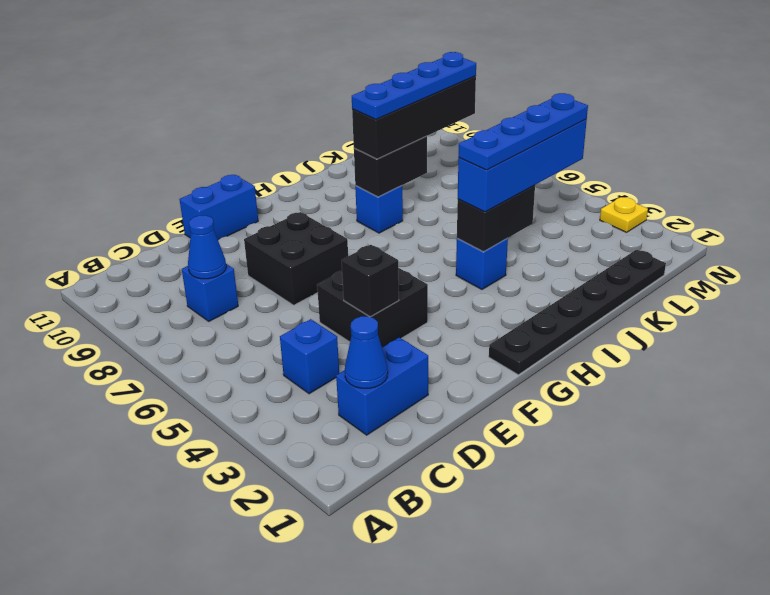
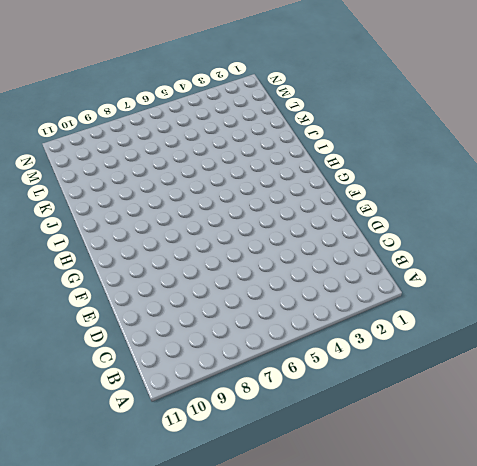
none -> blue brick C2:D2 level 1
none -> blue brick C4 level 1
none -> blue brick C8 level 1

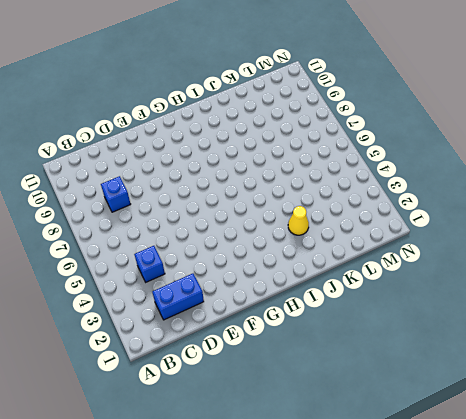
yellow cone J3 level 1 -> none
none -> black brick E4:F5 level 1
none -> black brick E7:F8 level 1
none -> blue brick E11:F11 level 1

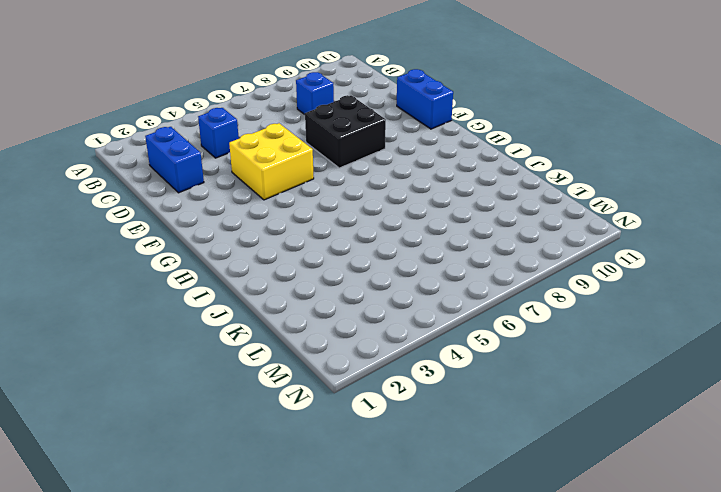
yellow brick E4:F5 level 1 -> black brick E4:F5 level 1
none -> black plate G1:L1 level 1
none -> blue brick I4 level 1
none -> blue brick I8 level 1

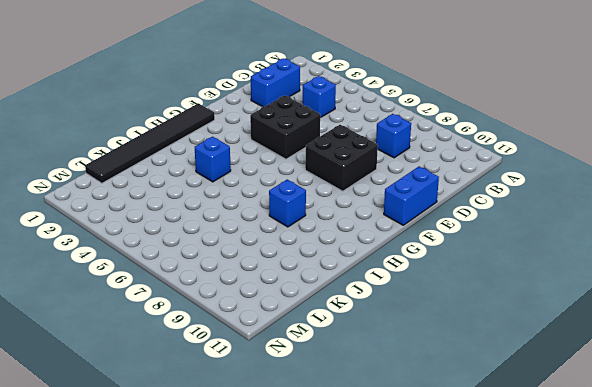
black tile G1:L1 level 1 -> black plate G1:L1 level 1
none -> yellow plate N3 level 1
none -> blue cone C2 level 2
none -> blue cone C8 level 2

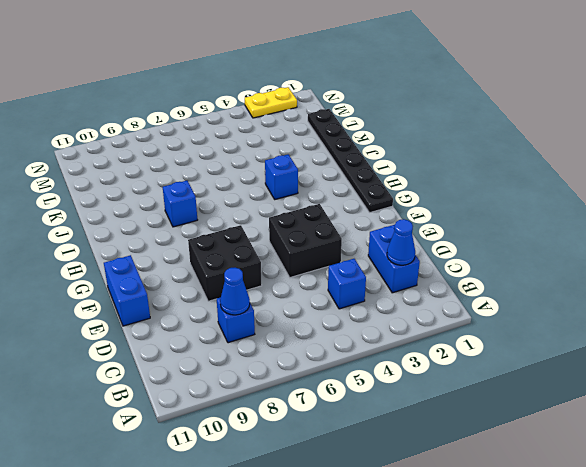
yellow plate N2:N3 level 1 -> yellow plate N3 level 1
none -> black brick E4 level 2
none -> black brick I4:J4 level 2
none -> black brick I8:J8 level 2

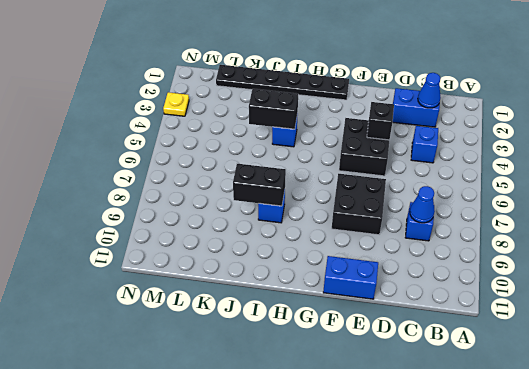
none -> blue brick I4:L4 level 3
none -> black brick I8:L8 level 3
none -> blue plate I4:L4 level 4

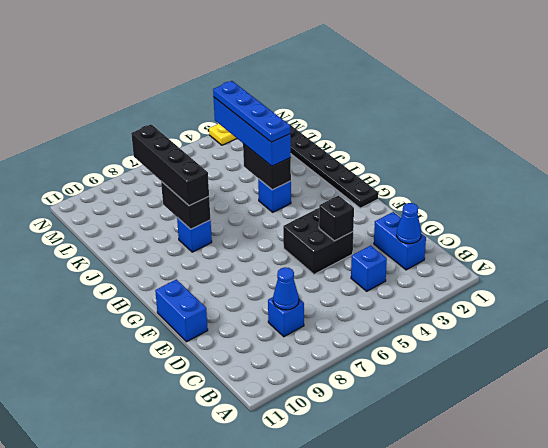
none -> black brick E7:F8 level 1
none -> blue plate I8:L8 level 4

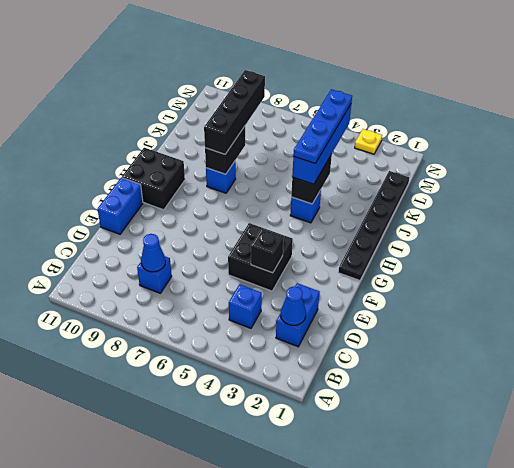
black brick G10:H11 level 1 -> black brick E7:F8 level 1
none -> blue plate I8:L8 level 4

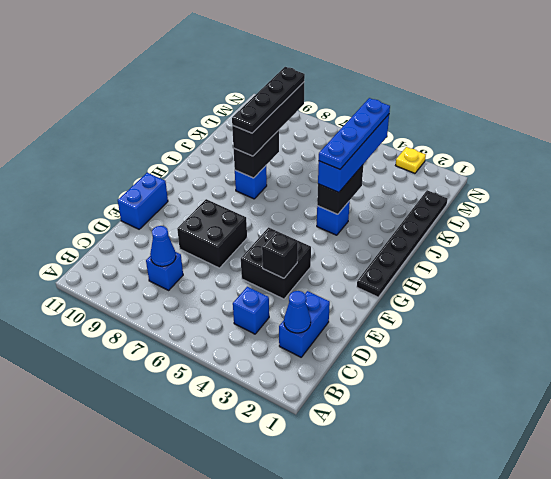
black plate I8:L8 level 4 -> blue plate I8:L8 level 4

